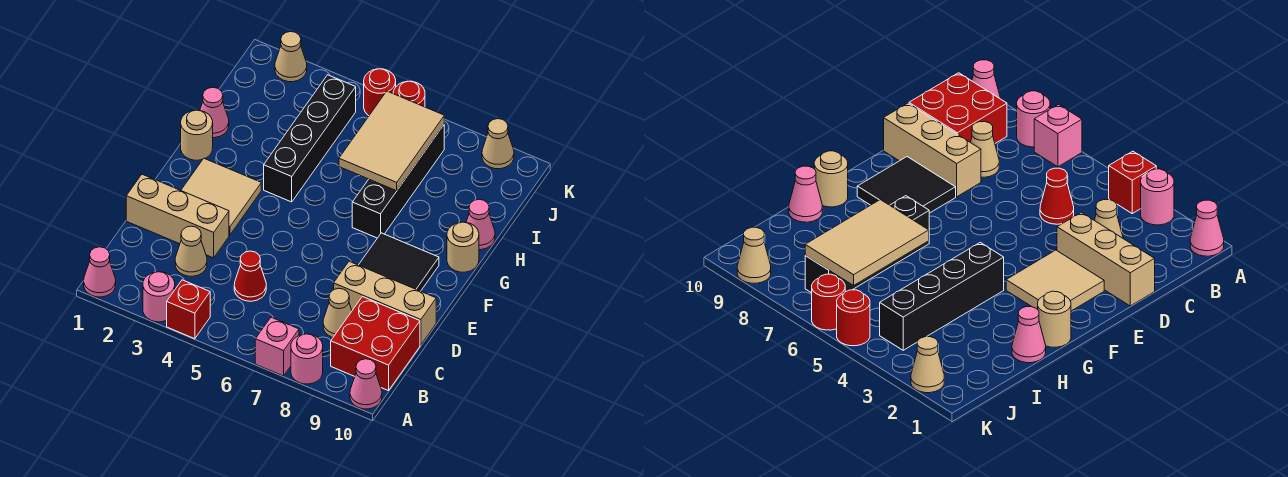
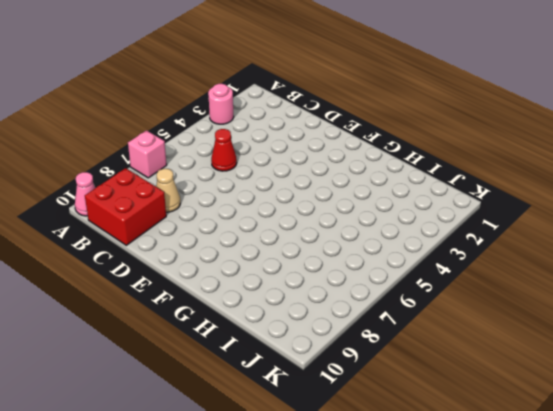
none -> pink cone A1 level 1
none -> red brick A4 level 1
none -> pink round brick A8 level 1

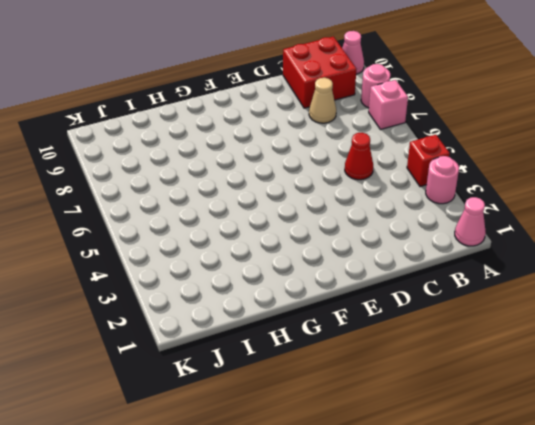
none -> tan cone C3 level 1
none -> tan brick D1:D3 level 1
none -> tan brick D8:D10 level 1

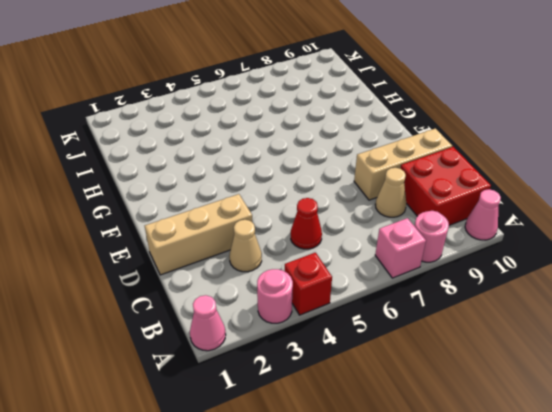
none -> tan tile E2:F3 level 1
none -> black tile E8:F9 level 1
none -> tan round brick G1 level 1

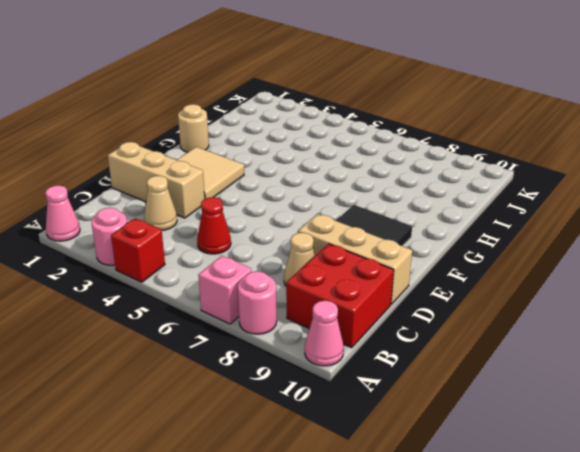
none -> black brick G4:J4 level 1
none -> black brick G7:J7 level 1
none -> tan round brick G10 level 1

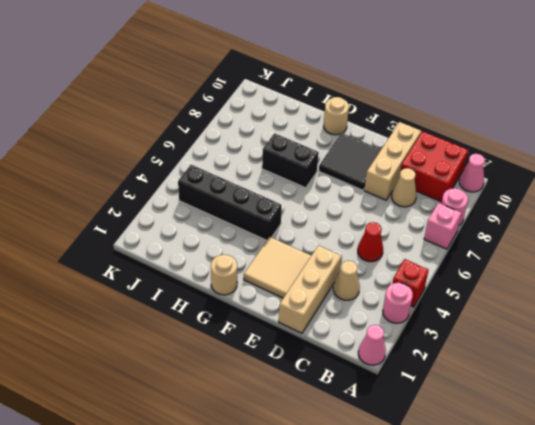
black brick G7:H7 level 1 -> black brick G7:J7 level 1
none -> pink cone H1 level 1
none -> pink cone H10 level 1
none -> tan cone K2 level 1

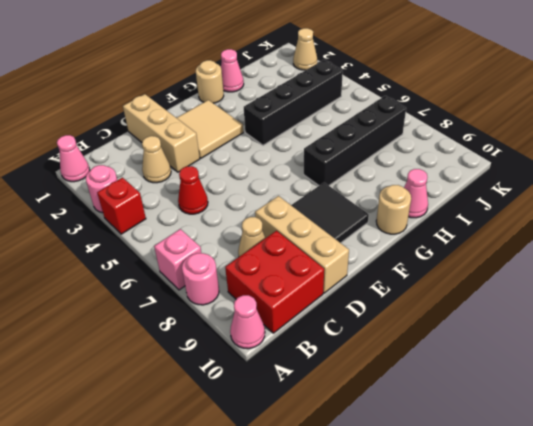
none -> red round brick K5 level 1
none -> red round brick K6 level 1
none -> tan cone K9 level 1

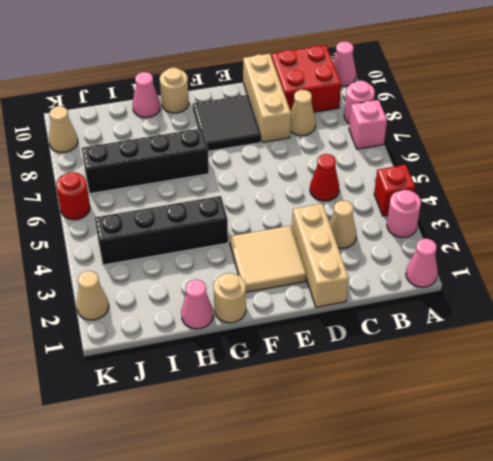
none -> red round brick K5 level 1
none -> tan tile H6:J7 level 2

